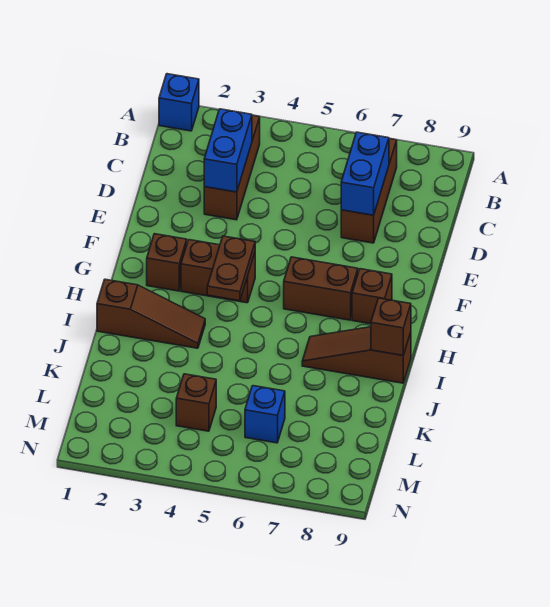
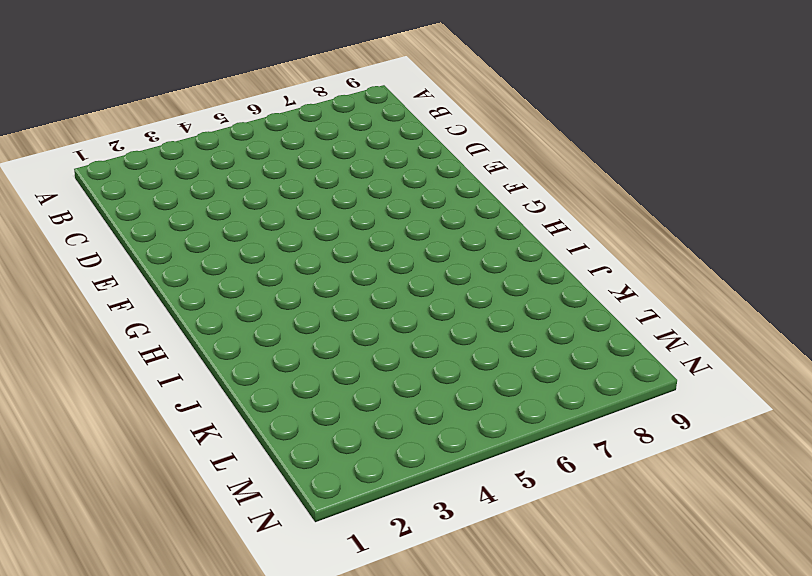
none -> blue brick A1 level 1
none -> brown brick B3:D3 level 1
none -> brown brick B7:D7 level 1

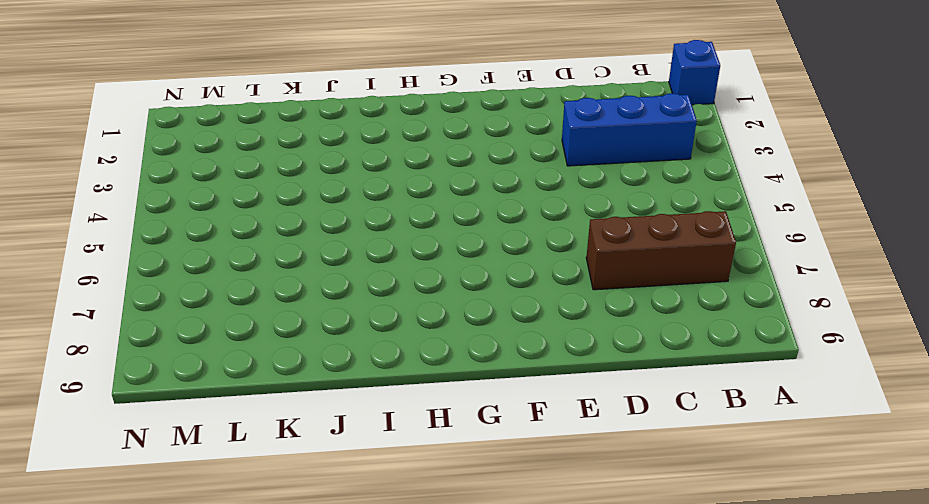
blue brick B3:D3 level 1 -> brown brick B3:D3 level 1
none -> brown brick G2 level 1
none -> brown brick G3:G4 level 1
none -> brown brick G6:G7 level 1

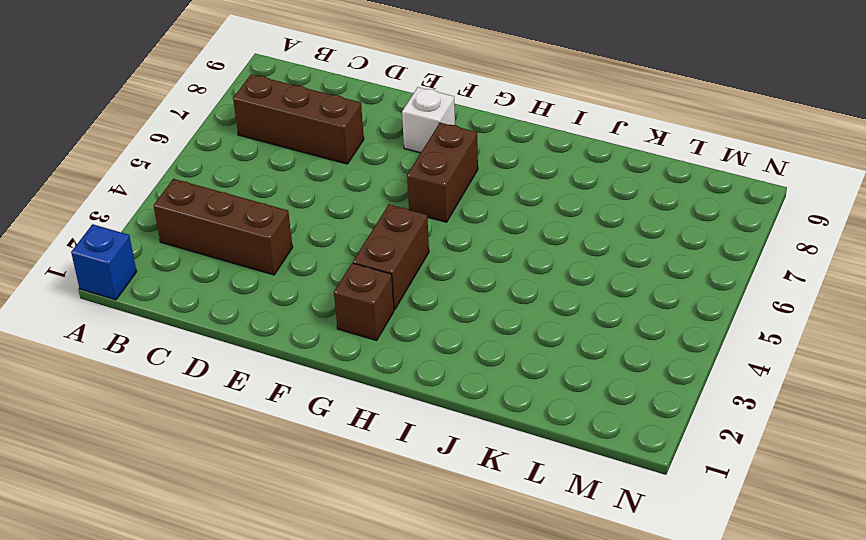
white brick F8 level 1 -> none
none -> brown brick G8 level 1
none -> brown slope I1:I3 level 1 top 1
none -> brown slope I7:I9 level 1 top 9

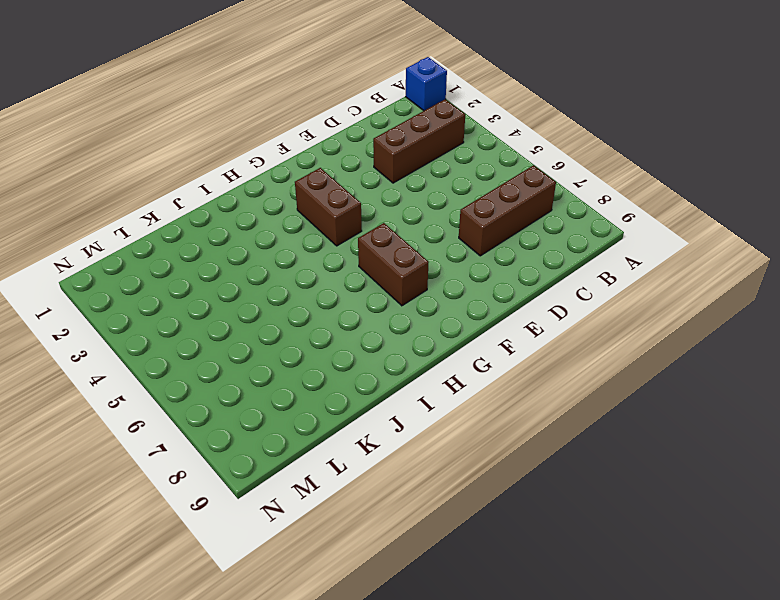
none -> brown brick G2 level 1
none -> brown brick G8 level 1
none -> brown slope I1:I3 level 1 top 1

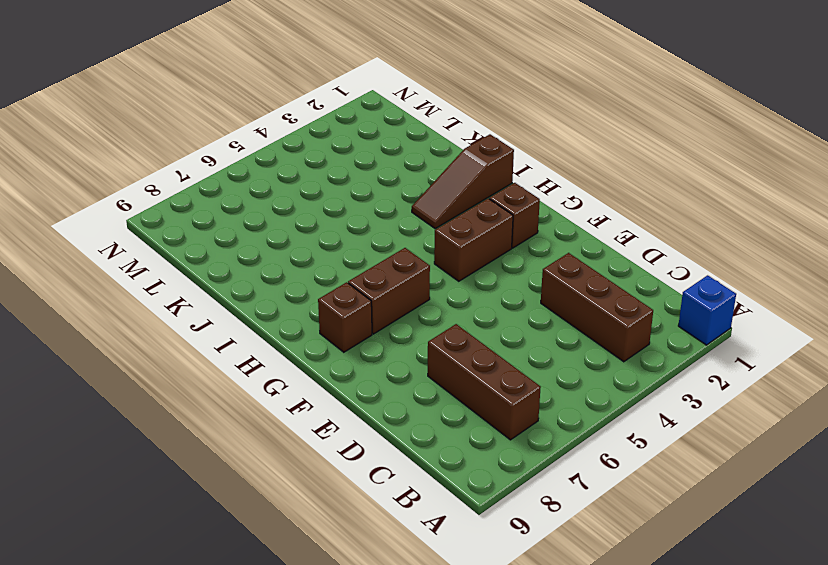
none -> brown slope I7:I9 level 1 top 9
none -> brown brick L4 level 1
none -> blue brick L6 level 1

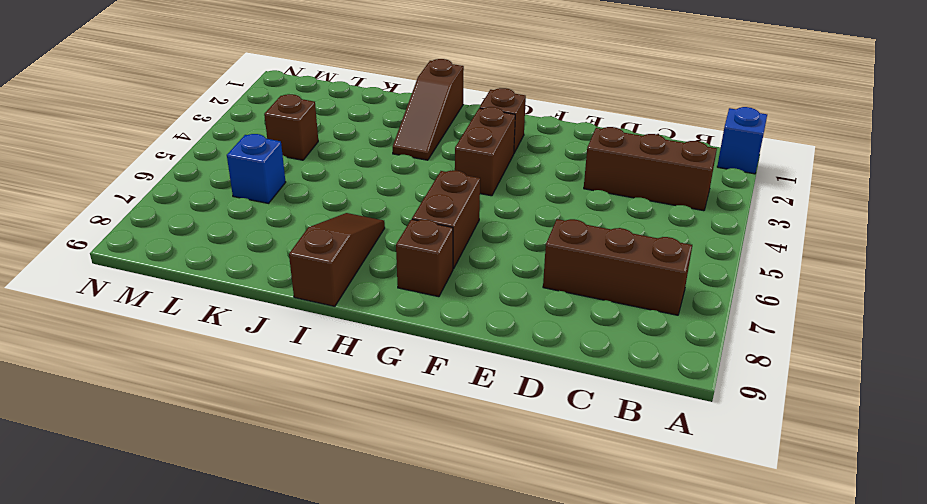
none -> blue brick C3:D3 level 2
none -> blue brick C7:D7 level 2
none -> brown plate G4:H4 level 2

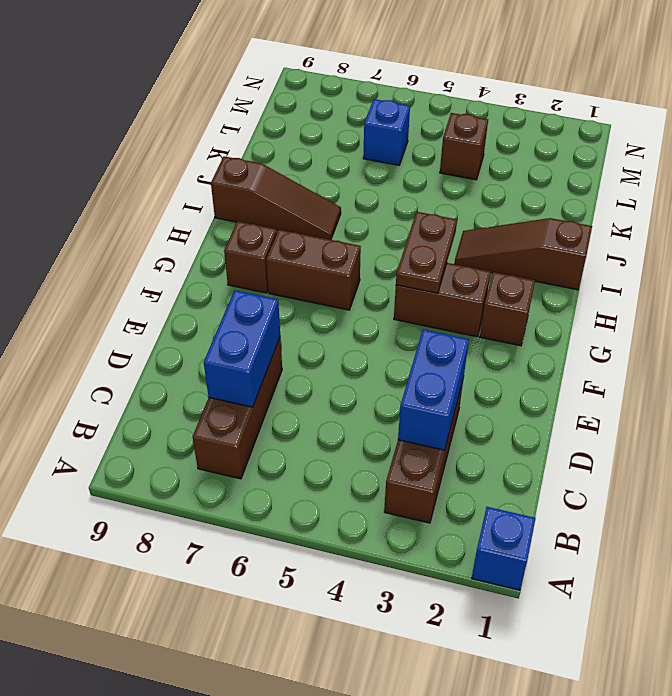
none -> brown brick I9 level 2

